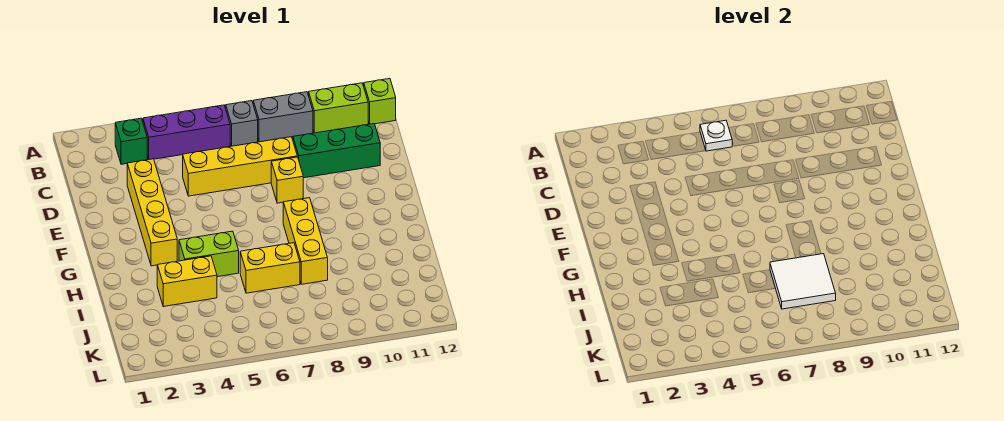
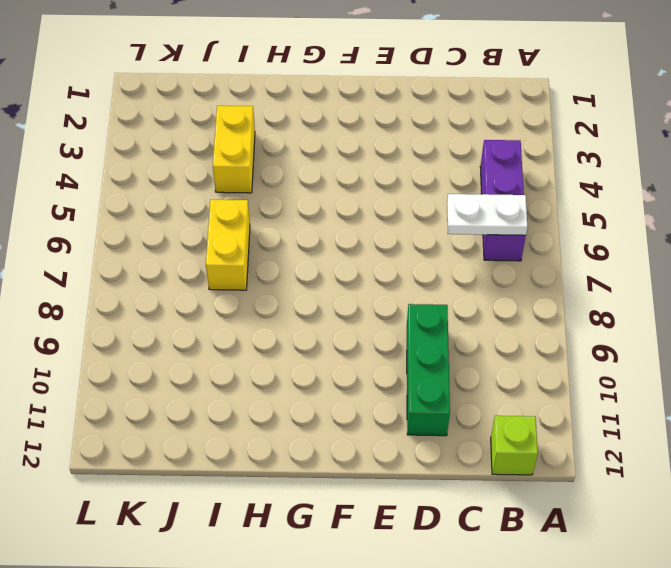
white plate B6:C6 level 2 -> white plate B6 level 2
none -> green brick B3 level 1
none -> grey brick B7 level 1
none -> grey brick B8:B9 level 1

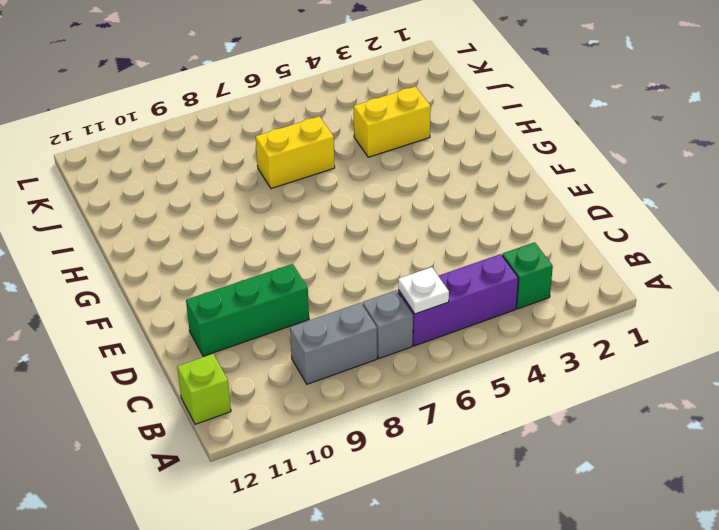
none -> lime brick B10:B11 level 1
none -> yellow brick D3:G3 level 1
none -> yellow brick D5:D8 level 1

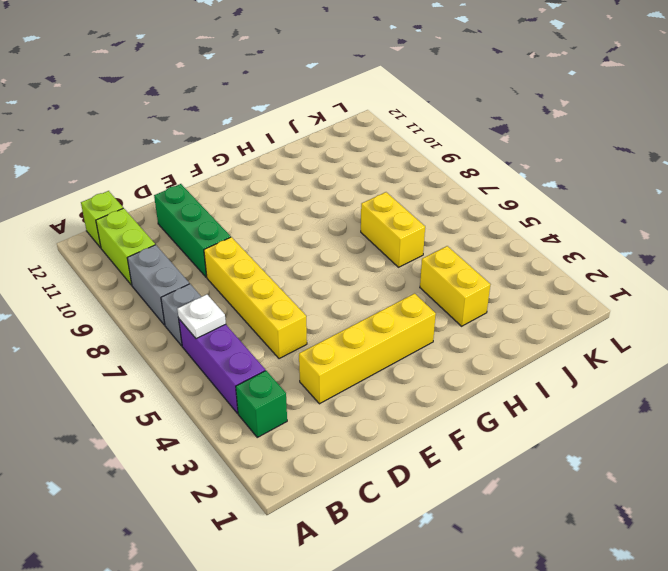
none -> yellow brick E8 level 1
none -> yellow brick G8:I8 level 1
none -> lime brick H4:H5 level 1

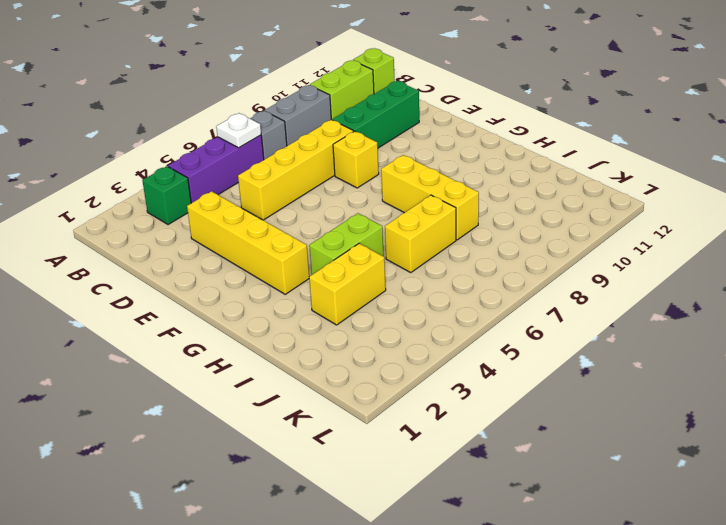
none -> white tile I7:J8 level 2

